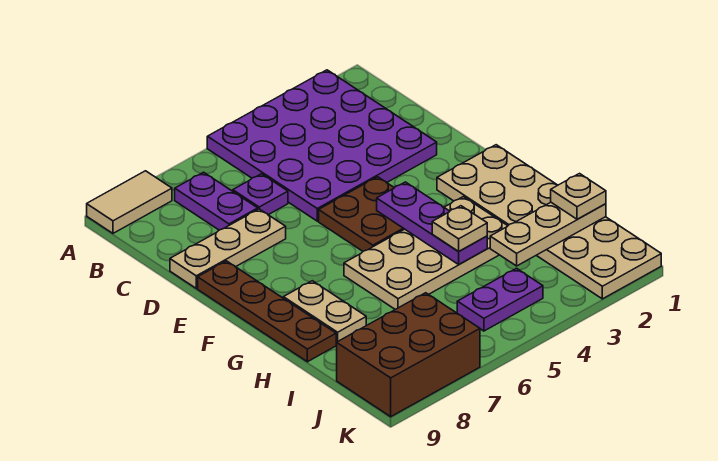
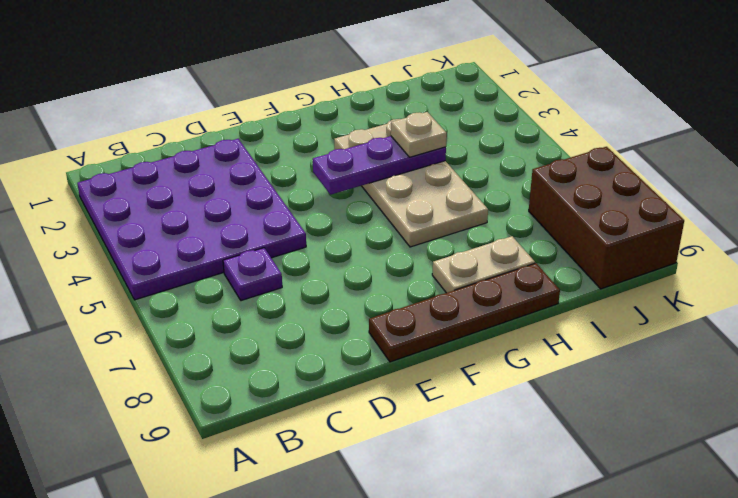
none -> tan tile A8:A9 level 1
none -> purple plate B7:C7 level 1
none -> tan plate D7:D9 level 1

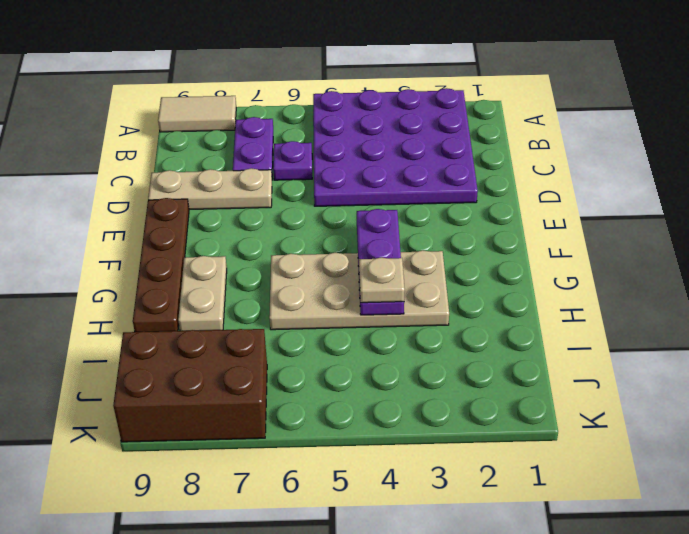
none -> brown plate E4:F5 level 1
none -> tan plate F1:K2 level 1
none -> purple plate J4:J5 level 1

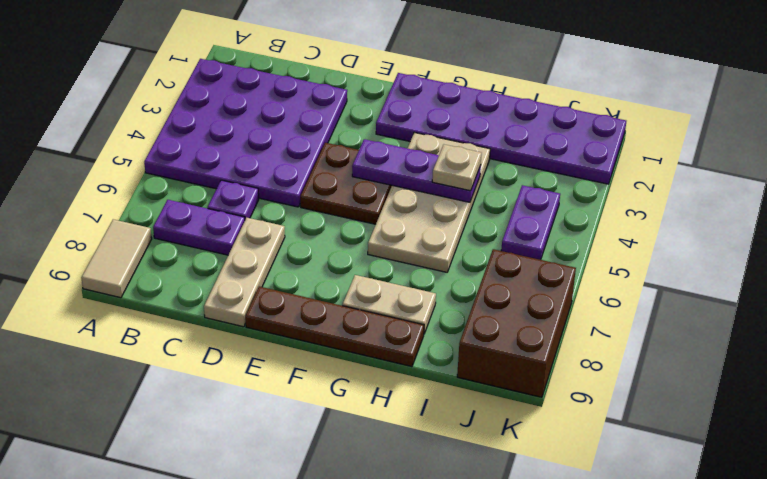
purple plate F1:K2 level 1 -> tan plate F1:K2 level 1
none -> tan plate I1:I3 level 2
none -> tan plate I1 level 3

